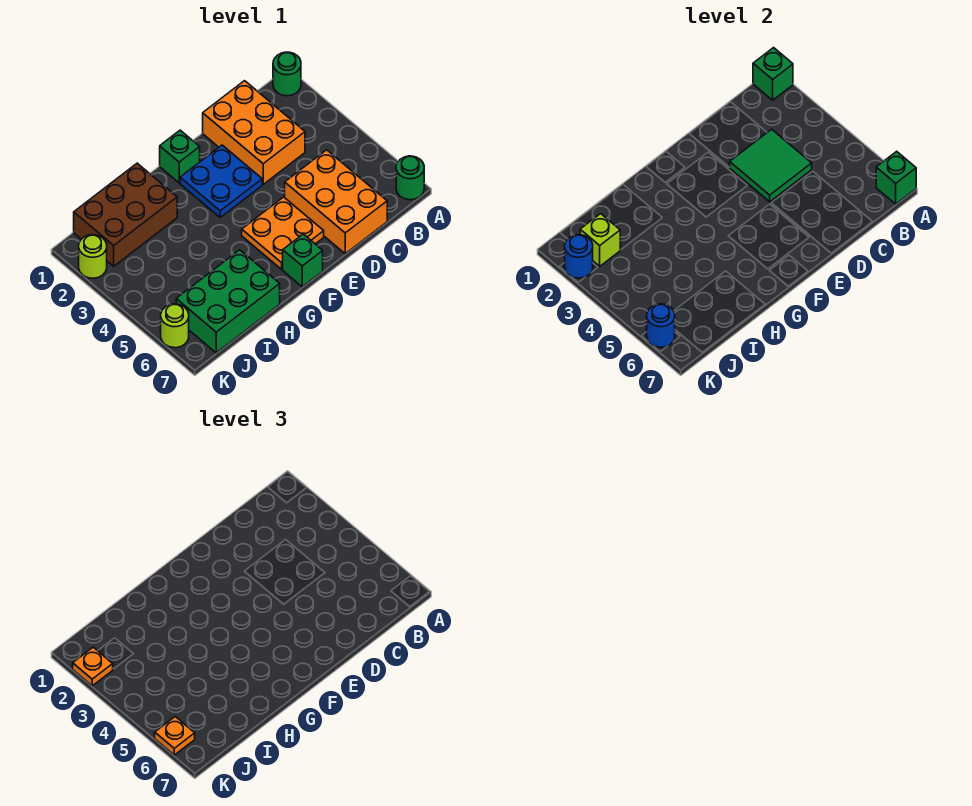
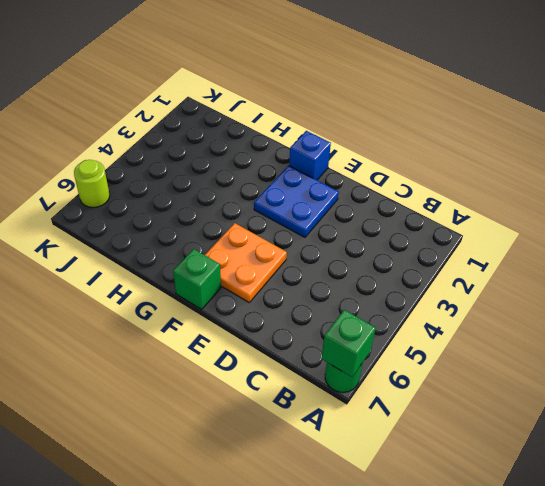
blue brick F1 level 1 -> green brick F1 level 1
none -> green round brick A1 level 1
none -> orange brick C1:D3 level 1
none -> orange brick C5:D7 level 1

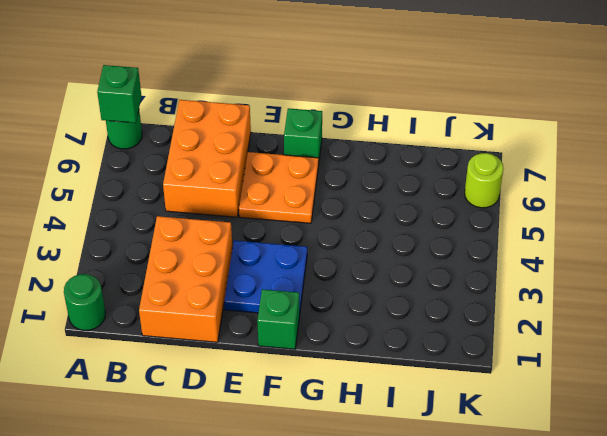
none -> brown brick H1:J2 level 1
none -> green brick H6:J7 level 1
none -> lime round brick K2 level 1

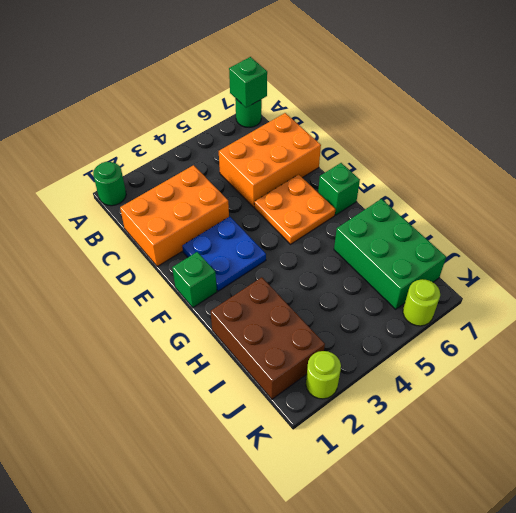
none -> green brick A1 level 2
none -> green tile C3:D4 level 2
none -> lime brick J2 level 2

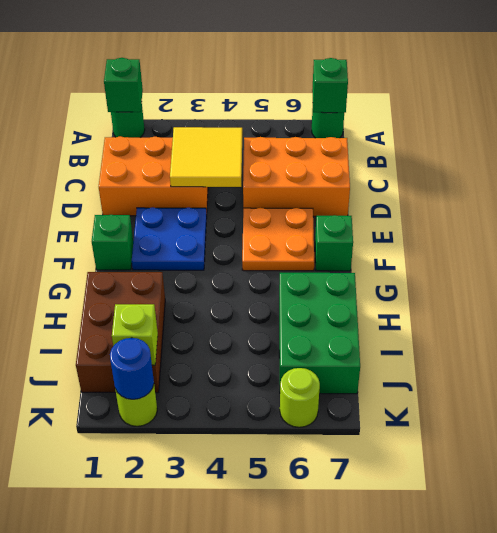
yellow tile C3:D4 level 2 -> green tile C3:D4 level 2
none -> blue round brick K6 level 2
none -> orange plate K2 level 3
none -> orange plate K6 level 3

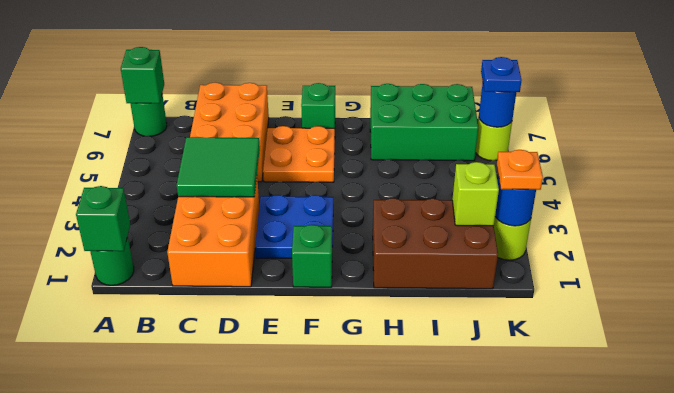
blue plate K6 level 3 -> orange plate K6 level 3

